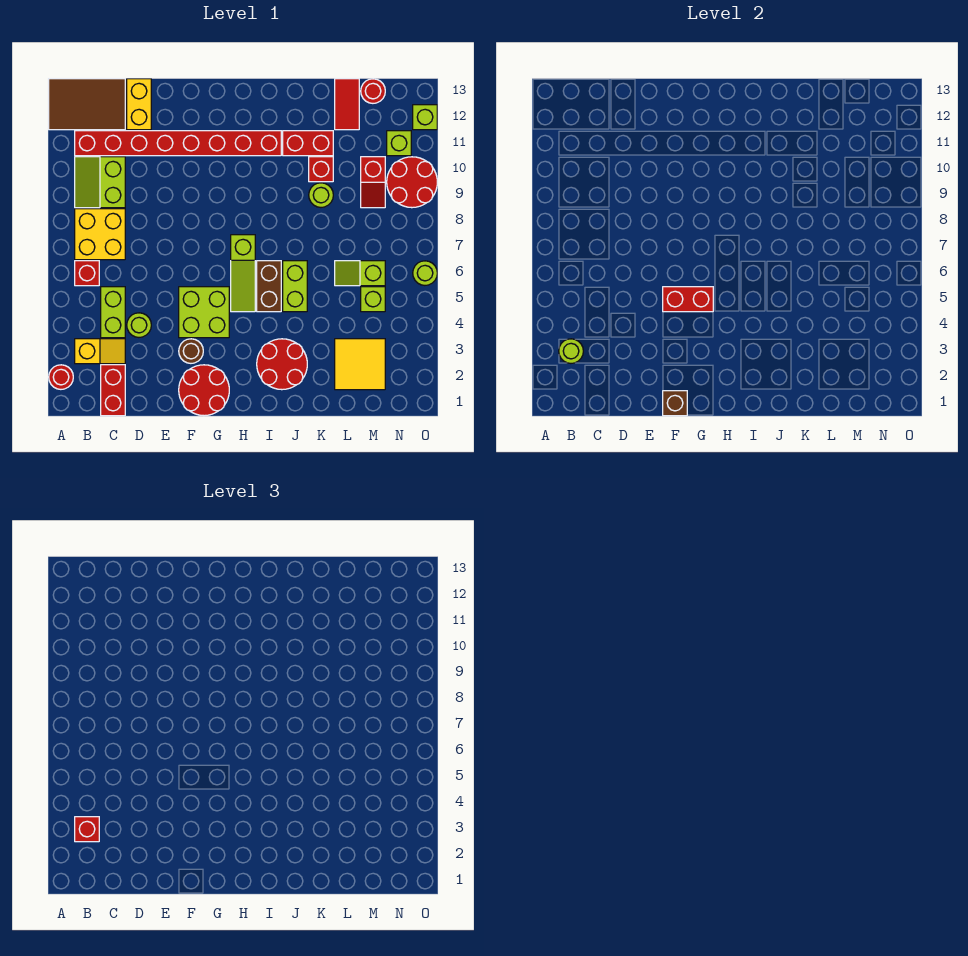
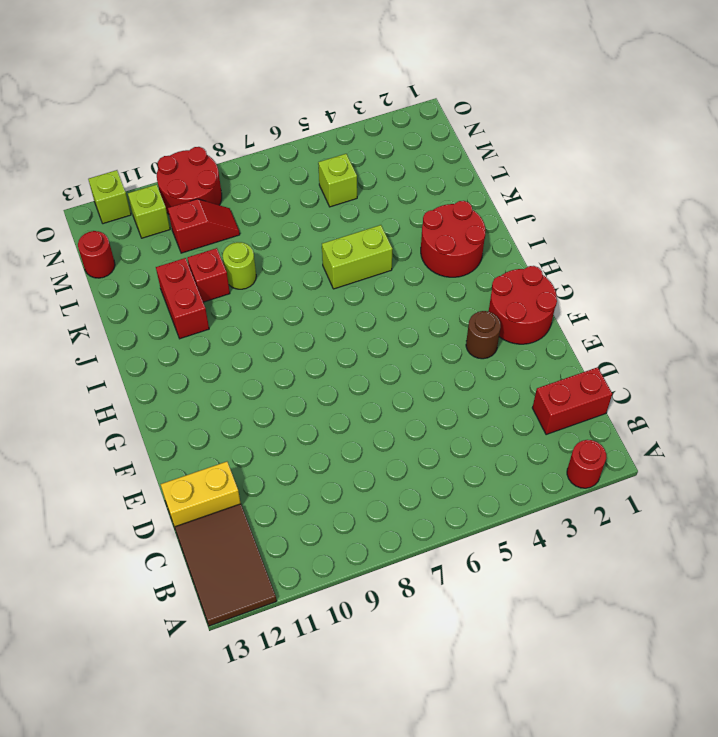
none -> yellow slope B3:C3 level 1 top B
none -> red brick B6 level 1
none -> yellow brick B7:C8 level 1
none -> lime slope B9:C10 level 1 top C

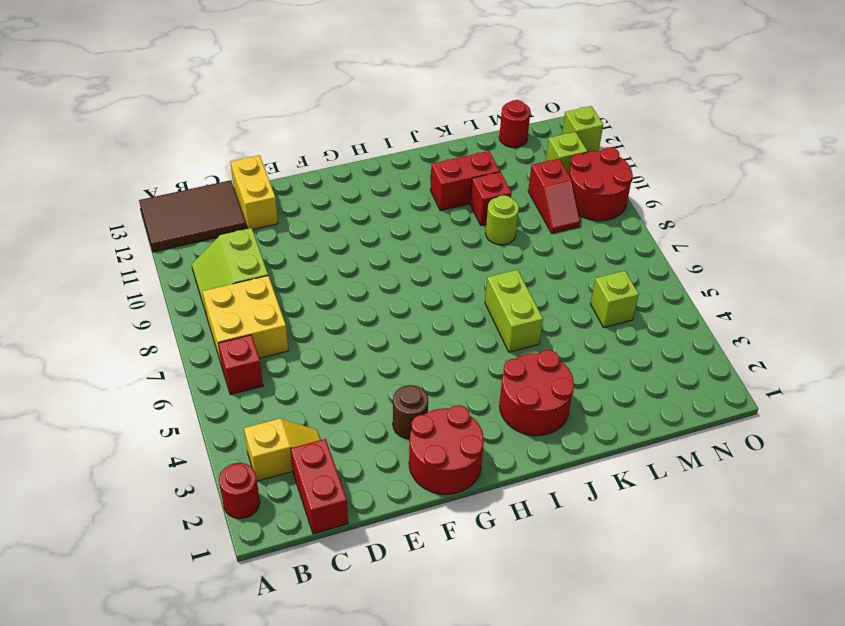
none -> red brick B11:I11 level 1
none -> lime brick C4:C5 level 1
none -> lime round brick D4 level 1
none -> lime brick F4:G5 level 1

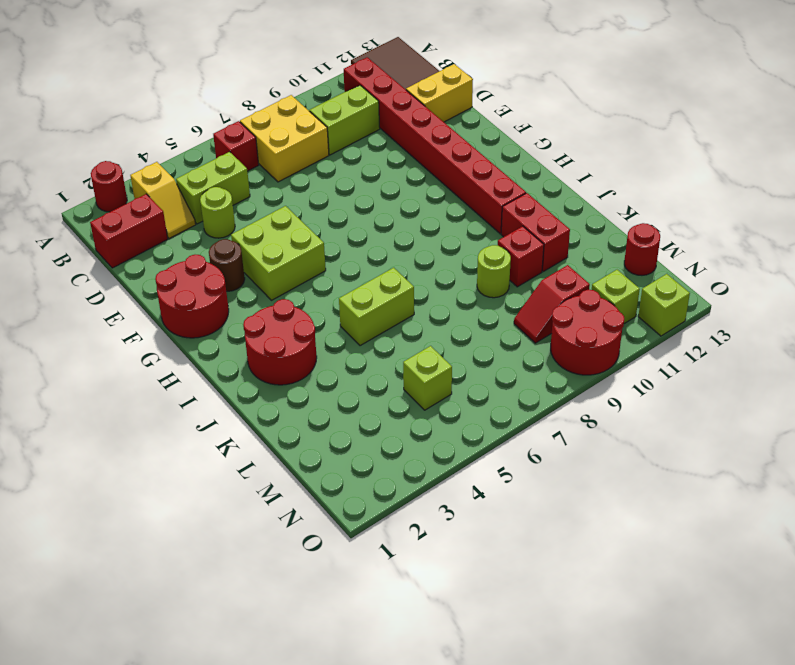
none -> lime slope H5:H7 level 1 top 7
none -> brown brick I5:I6 level 1
none -> yellow tile L2:M3 level 1
none -> lime slope L6:M6 level 1 top M

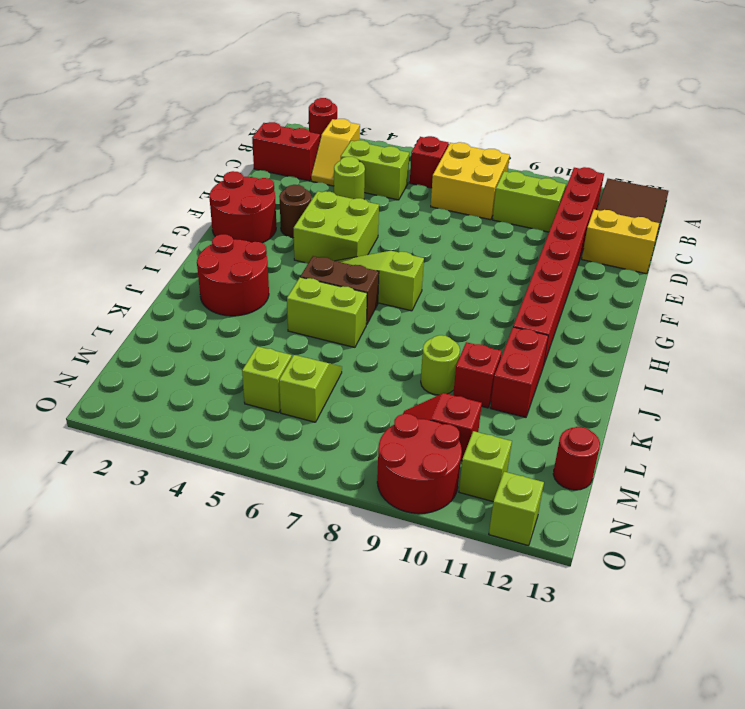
none -> yellow tile L2:M3 level 1
none -> red tile L12:L13 level 1
none -> lime round brick O6 level 1
none -> lime round brick B3 level 2

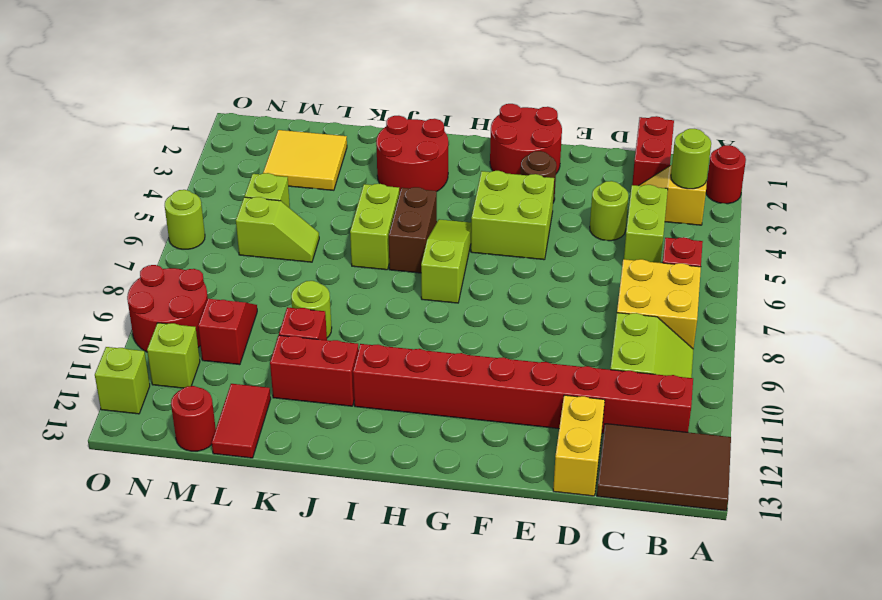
none -> brown brick F1 level 2
none -> red brick F5:G5 level 2
none -> red brick B3 level 3

